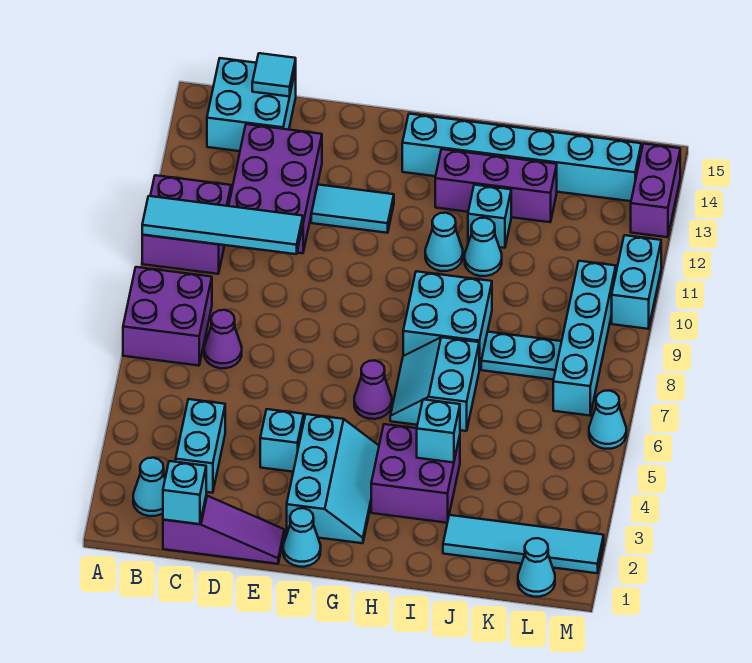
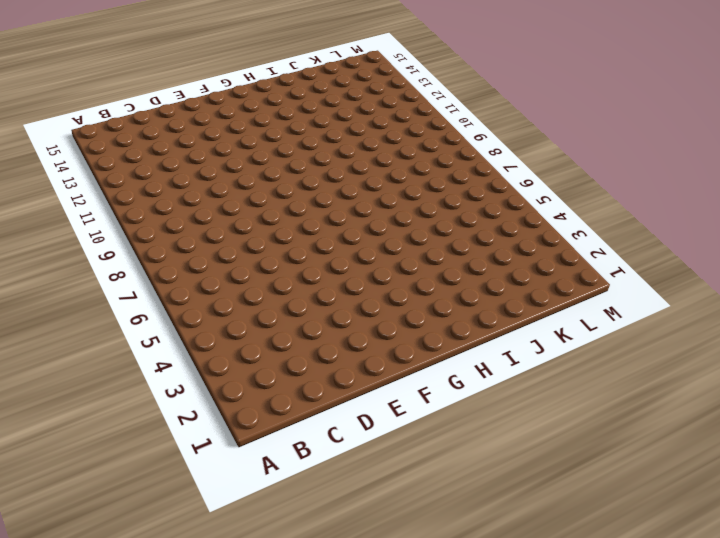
none -> purple brick A7:B8 level 1
none -> purple brick A10:B11 level 1
none -> cyan cone B2 level 1
none -> cyan brick B14:C15 level 1

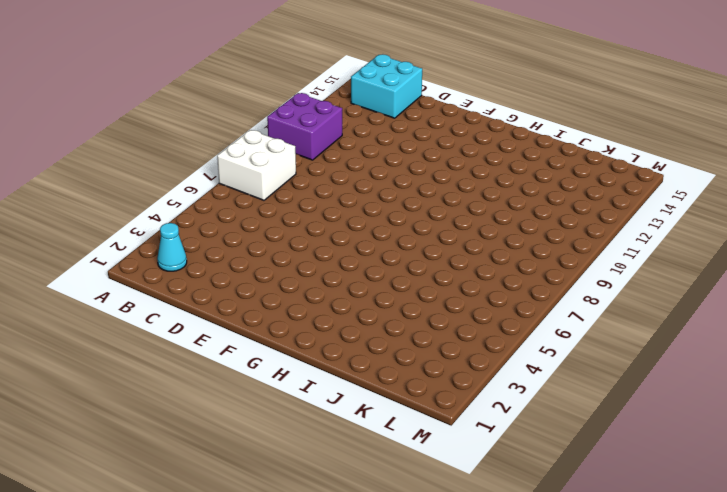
white brick A7:B8 level 1 -> purple brick A7:B8 level 1
none -> purple slope C1:E1 level 1 top C
none -> cyan brick C3:C4 level 1
none -> purple cone C7 level 1
none -> purple brick C11:D13 level 1

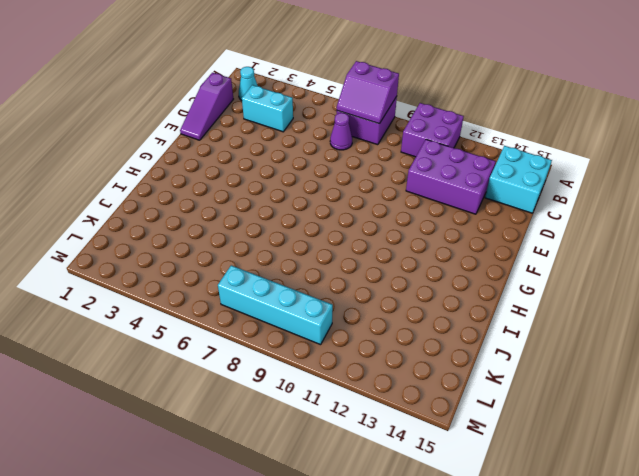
purple slope A7:B8 level 2 top A -> none
none -> cyan brick E4 level 1
none -> cyan tile E12:F12 level 1
none -> cyan cone F1 level 1
none -> cyan slope F2:G4 level 1 top F

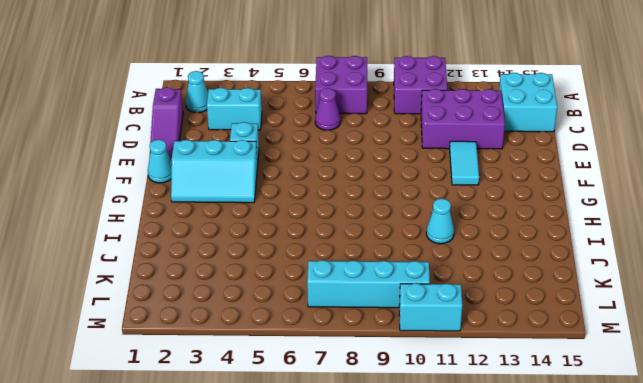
none -> purple cone G6 level 1
none -> cyan brick G14:L14 level 1
none -> purple brick H3:I4 level 1
none -> cyan slope H6:I7 level 1 top I

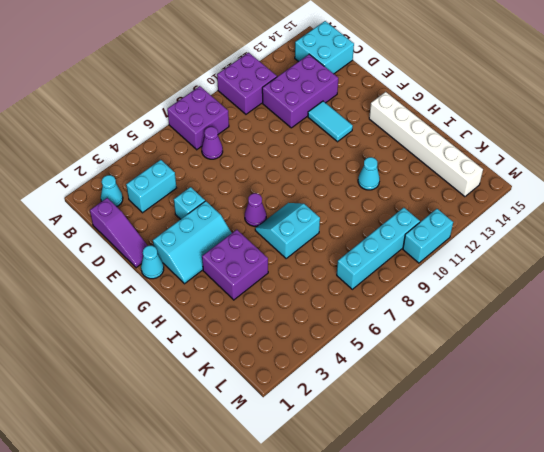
white brick G14:L14 level 1 -> cyan brick G14:L14 level 1
none -> cyan brick H8:I9 level 1
none -> cyan cone H11 level 1
none -> purple brick H13:J13 level 1
none -> cyan brick I12 level 1

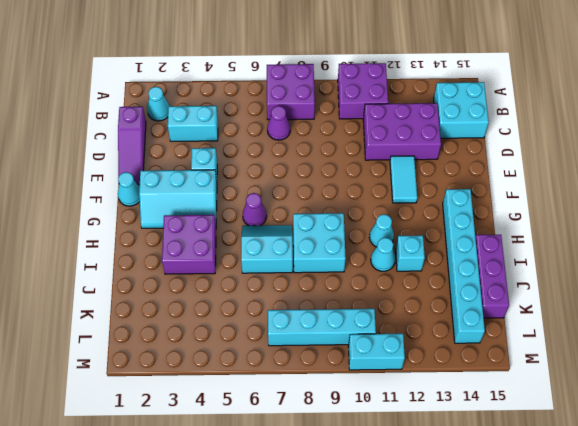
purple brick I15:K15 level 1 -> purple brick H13:J13 level 1
none -> cyan tile J2:M2 level 1
none -> cyan plate J8:K8 level 1
none -> cyan cone L1 level 1
none -> cyan cone M6 level 1

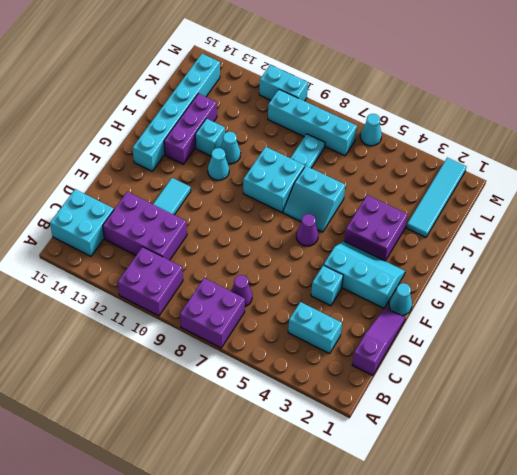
none -> cyan cone B2 level 1
none -> cyan cone L1 level 1
none -> purple brick M13:M14 level 1
none -> cyan tile A10:D10 level 2

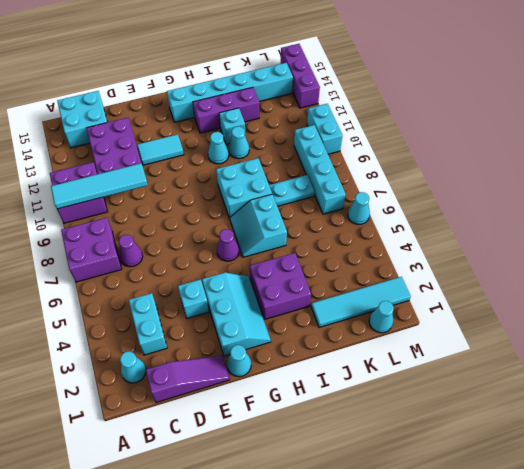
purple brick M13:M15 level 1 -> purple brick M13:M14 level 1
none -> cyan brick C1 level 2
none -> cyan tile C15 level 2
none -> cyan brick I4 level 2

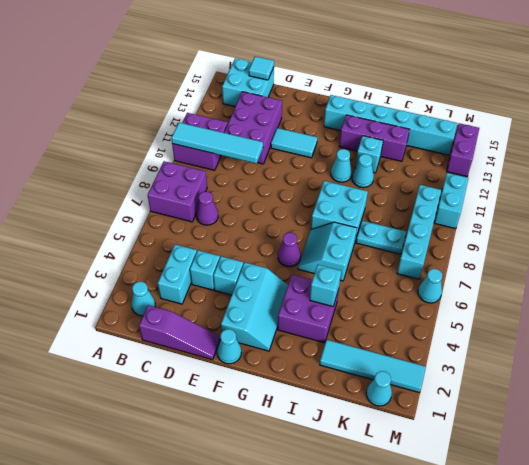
cyan brick D4 level 1 -> cyan brick C1 level 2

